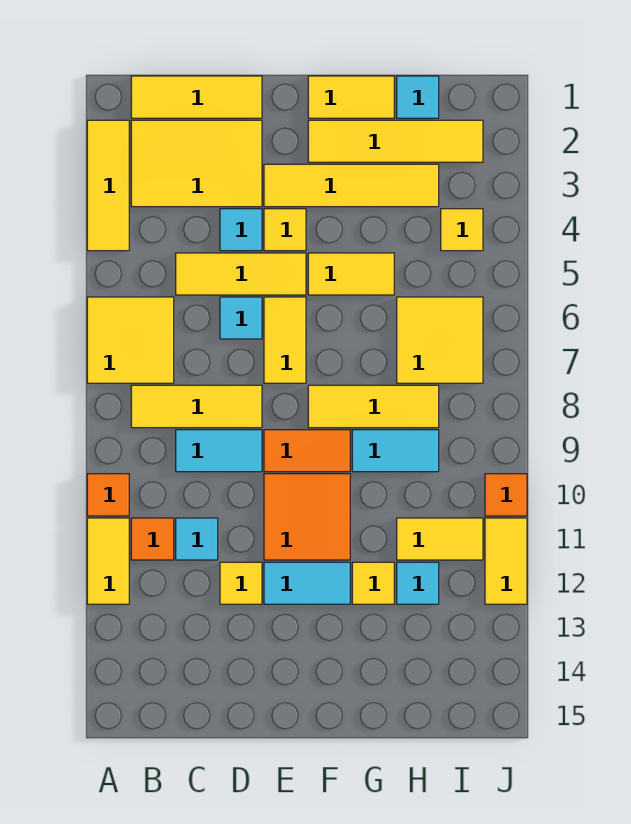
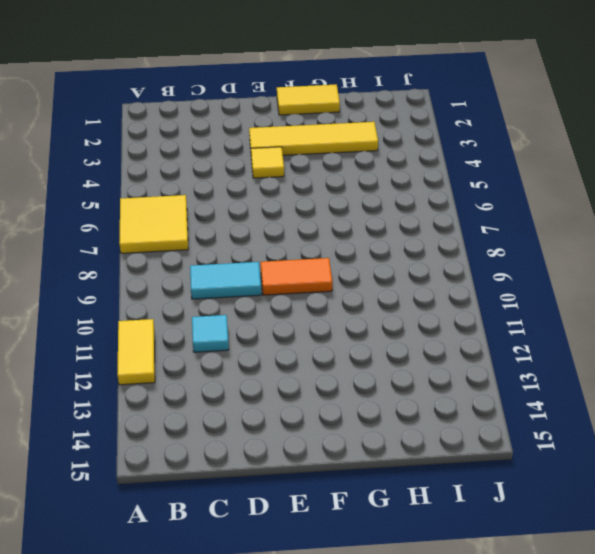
none -> yellow tile A2:A4 level 1
none -> orange tile A10 level 1
none -> yellow tile B1:D1 level 1
none -> yellow tile B2:D3 level 1

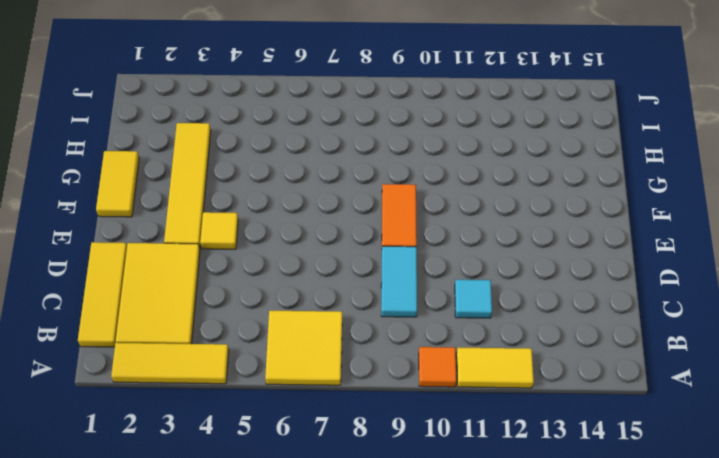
none -> yellow tile B8:D8 level 1
none -> orange tile B11 level 1
none -> yellow tile C5:E5 level 1
none -> cyan tile D4 level 1

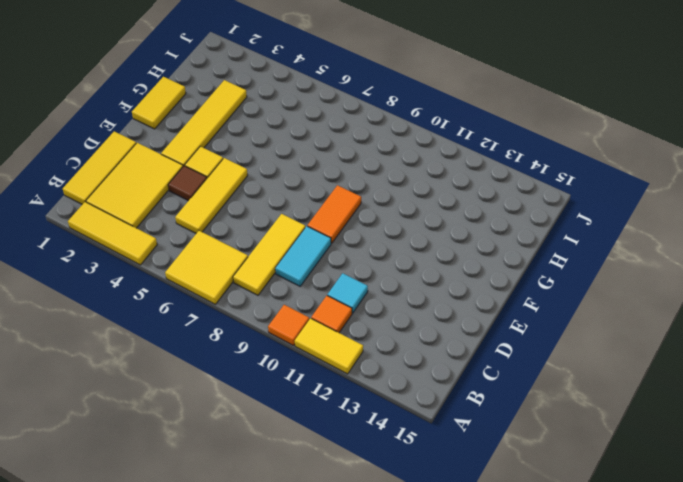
brown tile D4 level 1 -> cyan tile D4 level 1
none -> cyan tile D6 level 1
none -> yellow tile D12 level 1
none -> yellow tile E6:E7 level 1
none -> orange tile E10:F11 level 1

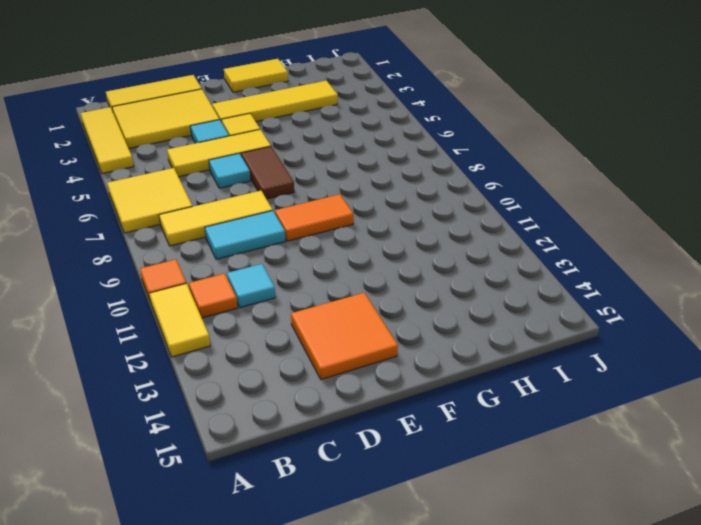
orange tile D13:E14 level 1 -> orange tile E10:F11 level 1
brown tile E6:E7 level 1 -> yellow tile E6:E7 level 1
none -> yellow tile D12 level 1
none -> cyan tile E12:F12 level 1
none -> yellow tile F2:I2 level 1
none -> yellow tile F5:G5 level 1

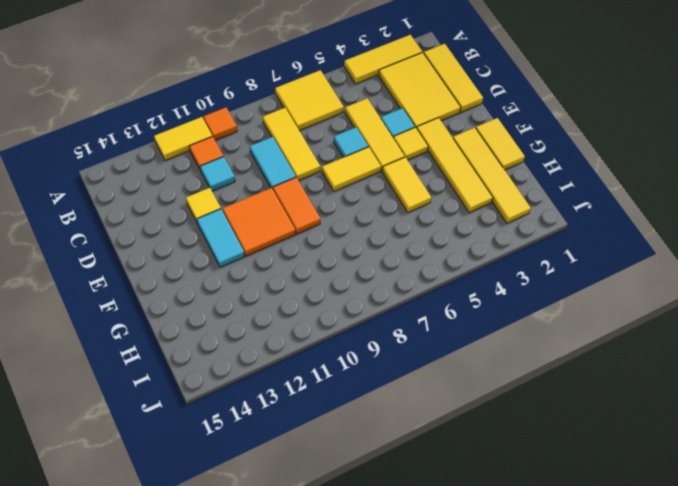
none -> yellow tile F8:H8 level 1
none -> cyan tile G9:H9 level 1
none -> yellow tile G12 level 1
none -> cyan tile H1 level 1

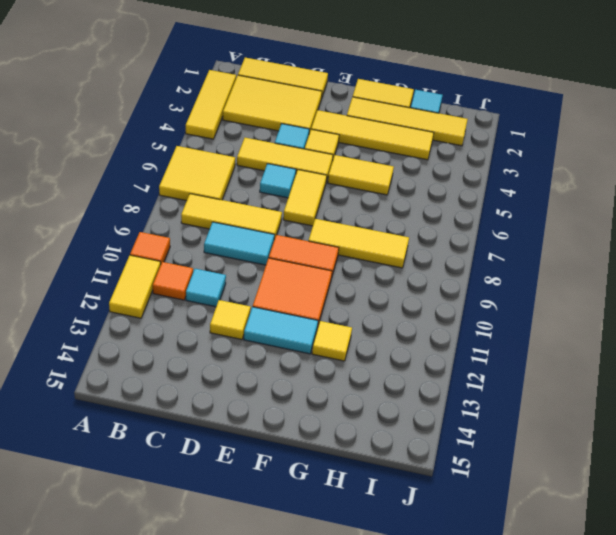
none -> cyan tile G9:H9 level 1
none -> yellow tile H6:I7 level 1
none -> yellow tile H11:I11 level 1
none -> cyan tile H12 level 1

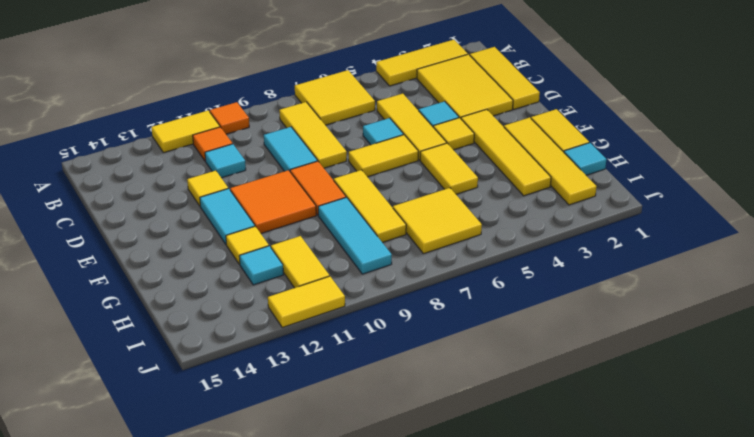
cyan tile G9:I9 level 1 -> cyan tile G9:H9 level 1
none -> yellow tile I4 level 1
none -> orange tile J10 level 1

